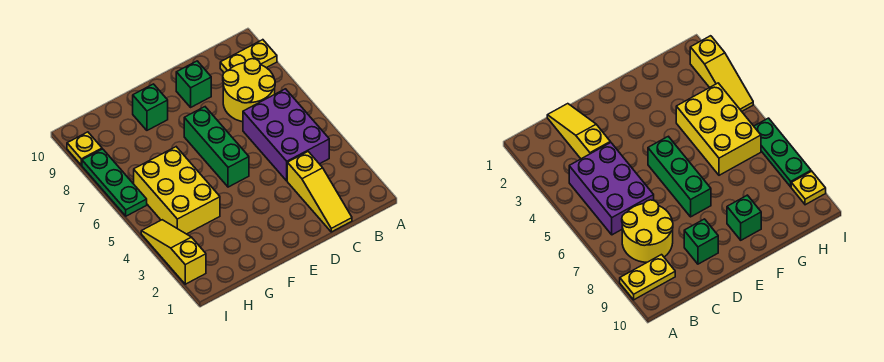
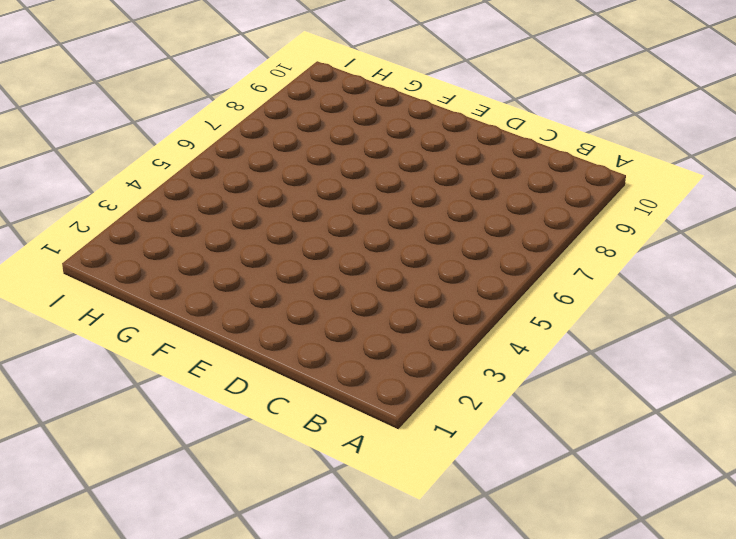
none -> yellow plate A9:B9 level 1
none -> purple brick B4:C6 level 1

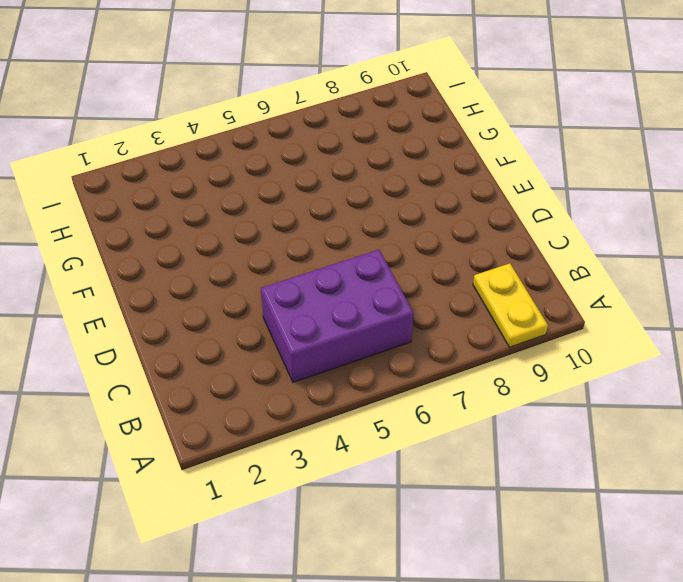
none -> yellow round brick B7:C8 level 1
none -> yellow slope C1:C3 level 1 top 3

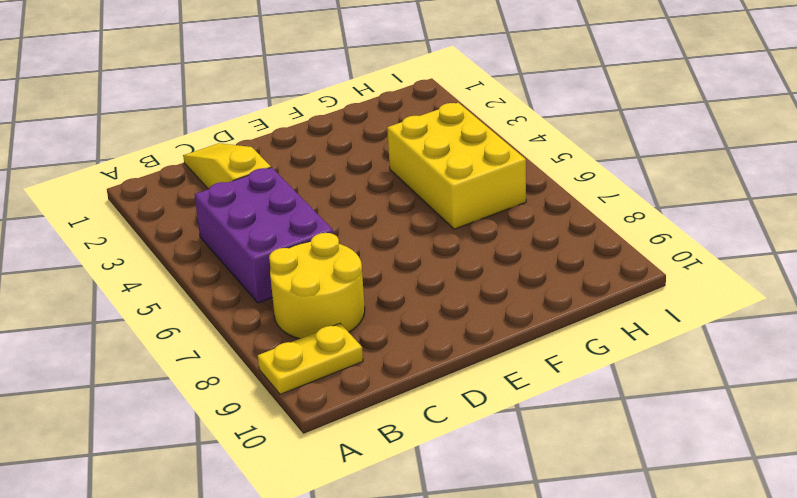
none -> green brick D9 level 1
none -> green brick E5:E7 level 1

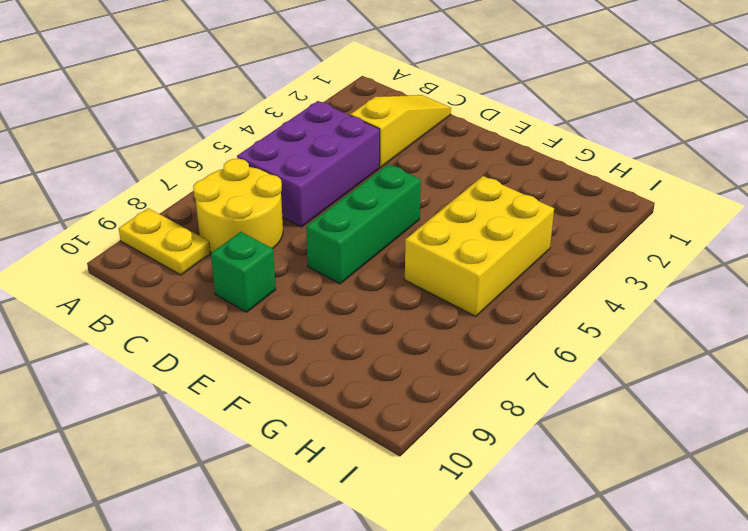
none -> green brick F9 level 1
none -> yellow slope I2:I4 level 1 top 2

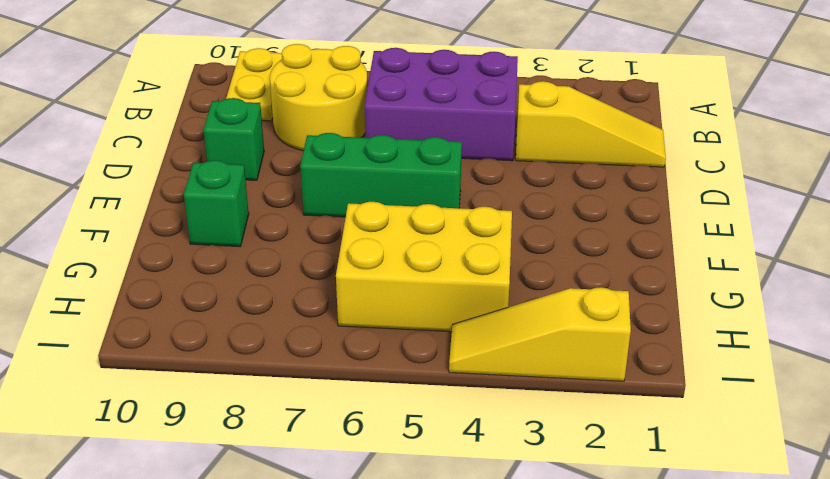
none -> green plate I6:I8 level 1
none -> yellow plate I9 level 1

